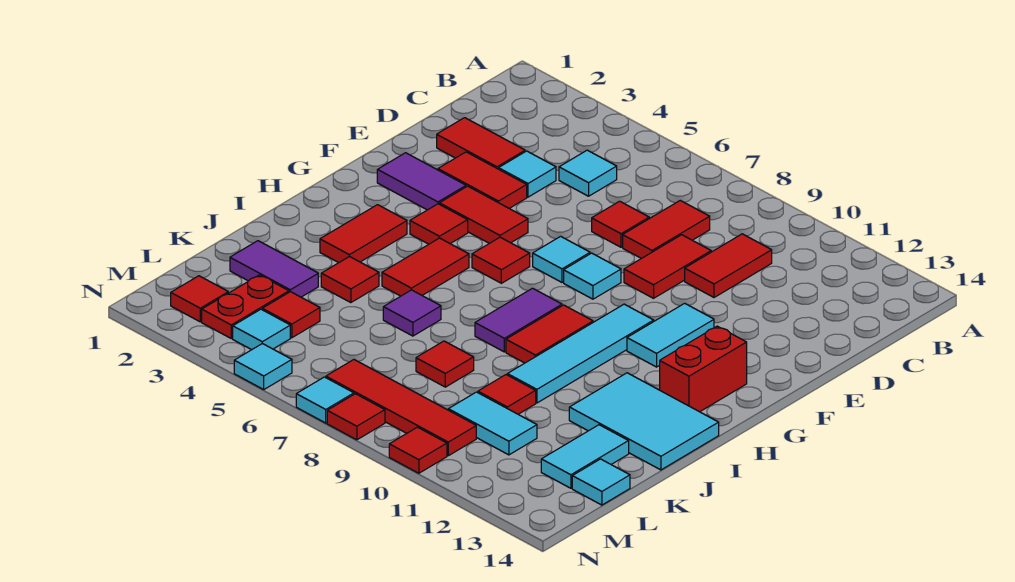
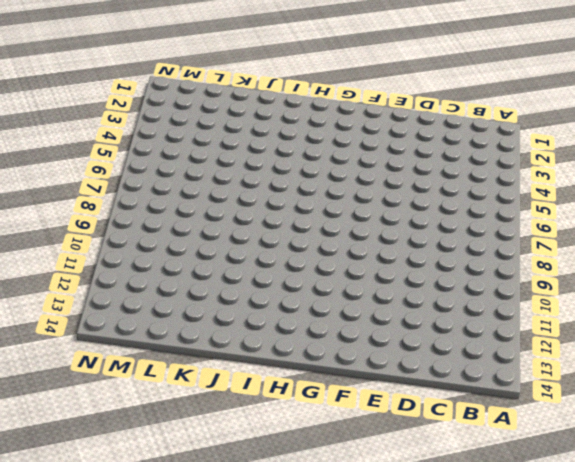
none -> cyan tile C5 level 1
none -> red tile C8:D8 level 1
none -> red tile C10:D10 level 1
none -> red tile D2:D3 level 1

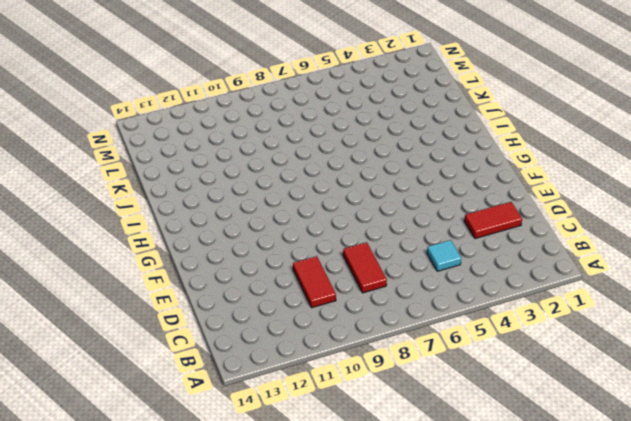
none -> cyan tile D4 level 1
none -> red tile D7 level 1
none -> red tile D9:E9 level 1
none -> red tile E3:E4 level 1

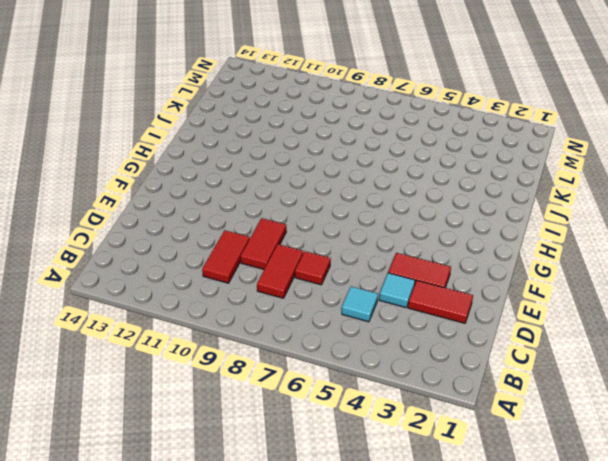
none -> purple tile F2:F3 level 1
none -> red tile F4:F5 level 1
none -> cyan tile F7 level 1
none -> cyan tile F8 level 1

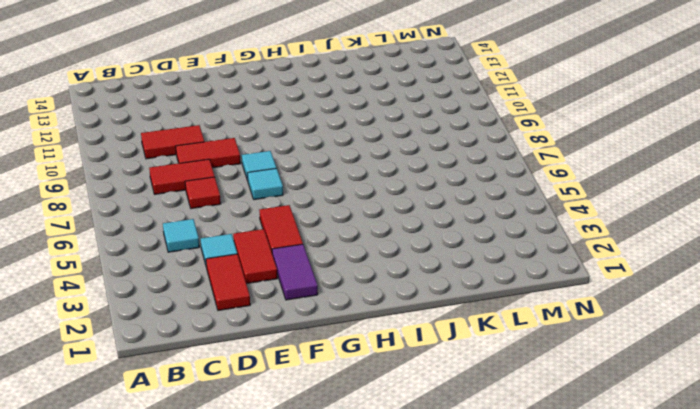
none -> cyan tile F11:G11 level 1
none -> red tile G4 level 1
none -> red tile G6 level 1
none -> cyan tile G10:J10 level 1

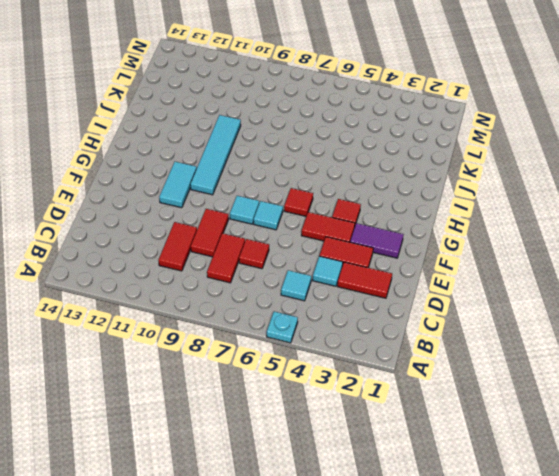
cyan plate A5 level 1 -> none
none -> red brick G13:H13 level 1
none -> red tile H3:I3 level 1
none -> red tile H5:I5 level 1
none -> purple tile H8:I8 level 1

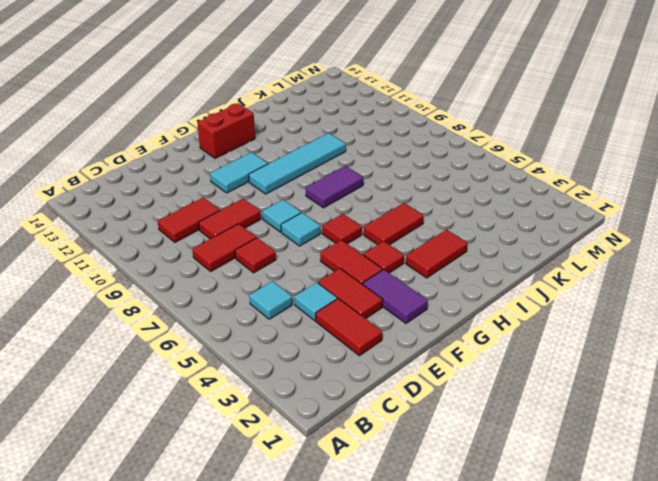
none -> red tile H9:I9 level 1
none -> cyan tile I12:J14 level 1
none -> red tile J4 level 1
none -> purple tile J6 level 1

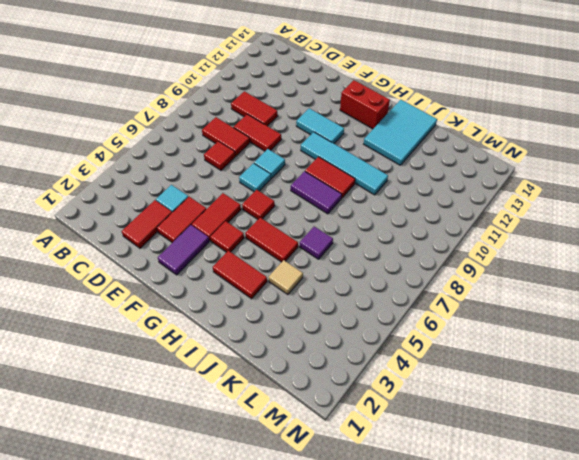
tan tile J4 level 1 -> red tile J4 level 1
none -> cyan tile C5 level 1
none -> purple tile K2:K3 level 1
none -> red tile K8 level 1
none -> red tile K10 level 1

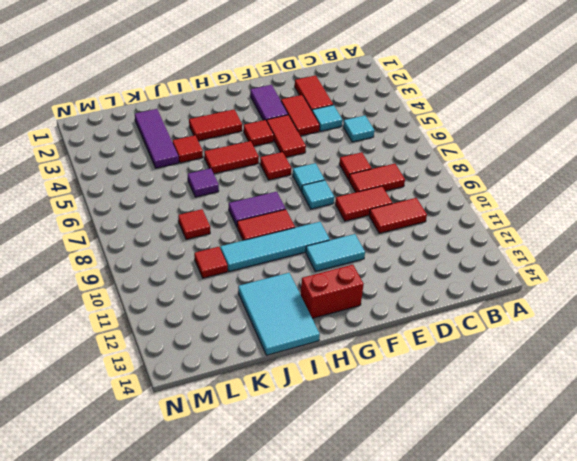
purple tile K2:K4 level 1 -> purple tile K2:K3 level 1
none -> cyan tile K13:L13 level 1
none -> red plate L3:M3 level 1
none -> red tile L4 level 1
none -> cyan tile L10:L11 level 1

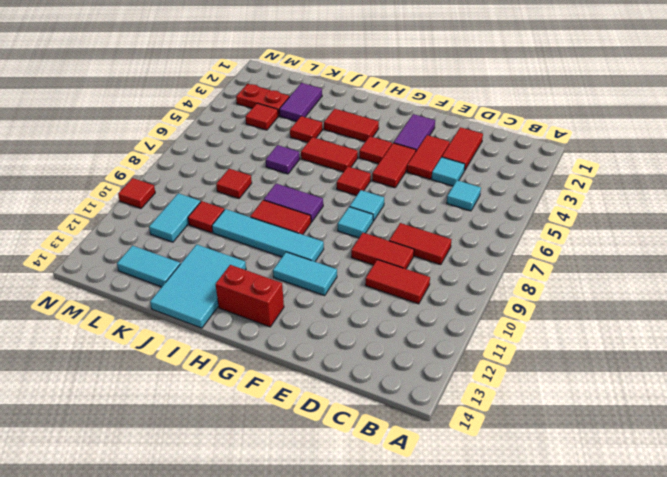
none -> red tile D7 level 1
none -> cyan tile L14 level 1
none -> red tile M2 level 1
none -> cyan tile M4 level 1

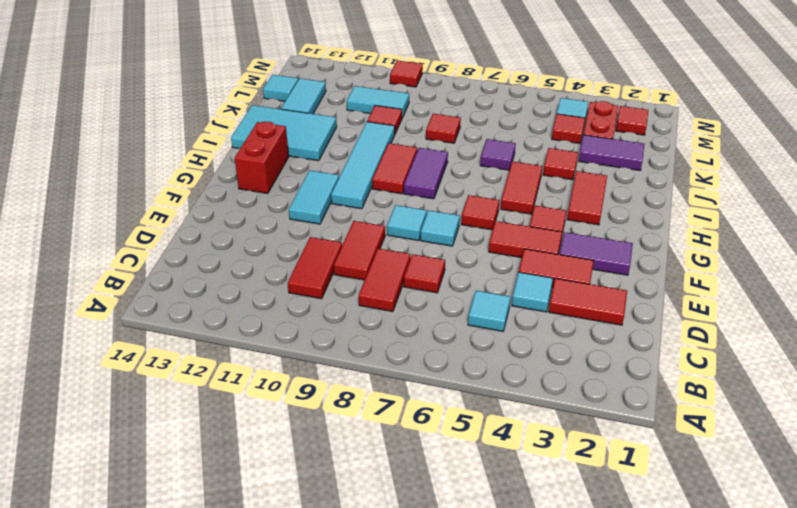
none -> red tile M7:M10 level 1
none -> cyan tile N5 level 1
none -> cyan tile N7 level 1
none -> red tile N8 level 1

